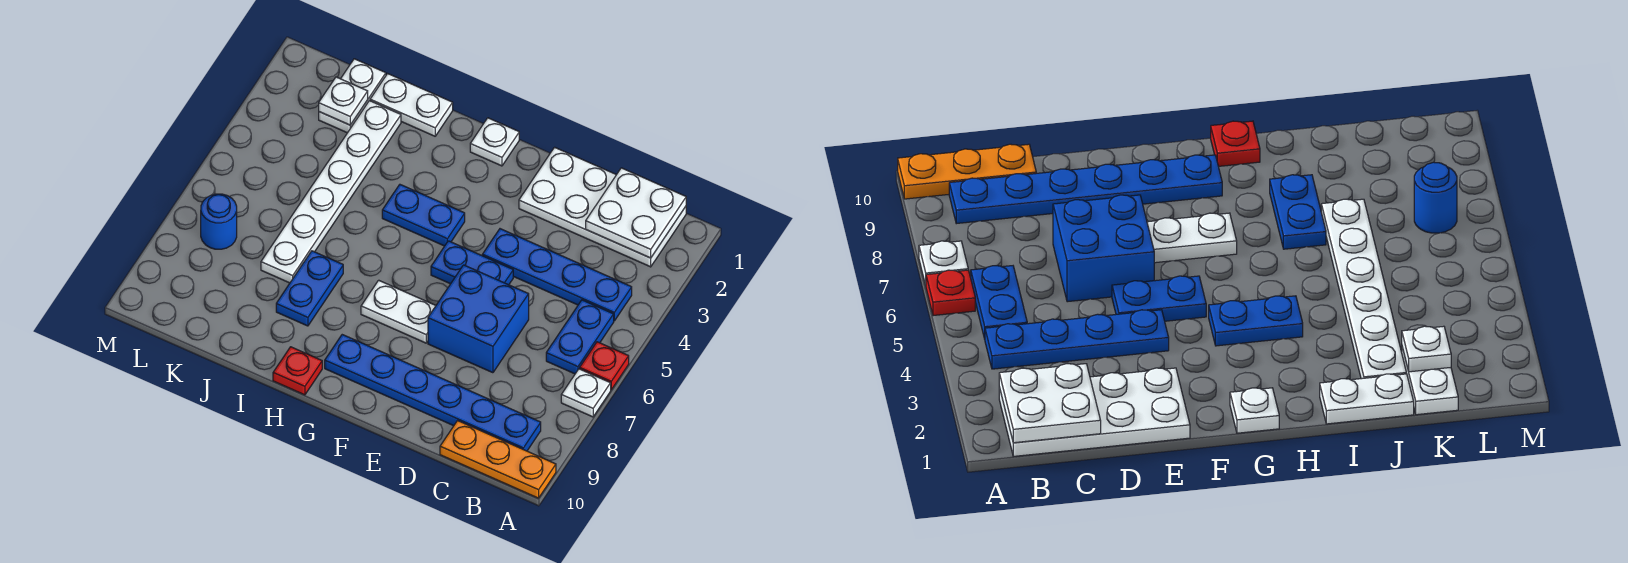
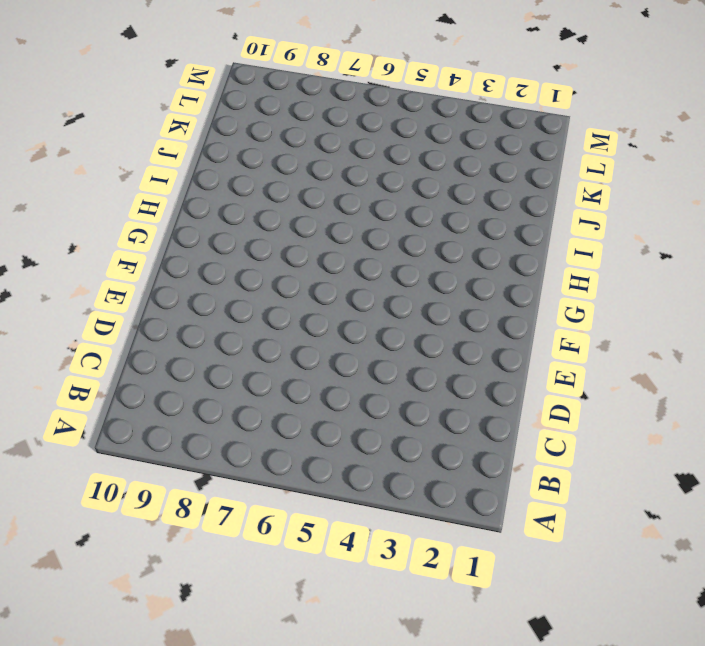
none -> red plate A6 level 1
none -> white plate A7 level 1
none -> orange plate A10:C10 level 1

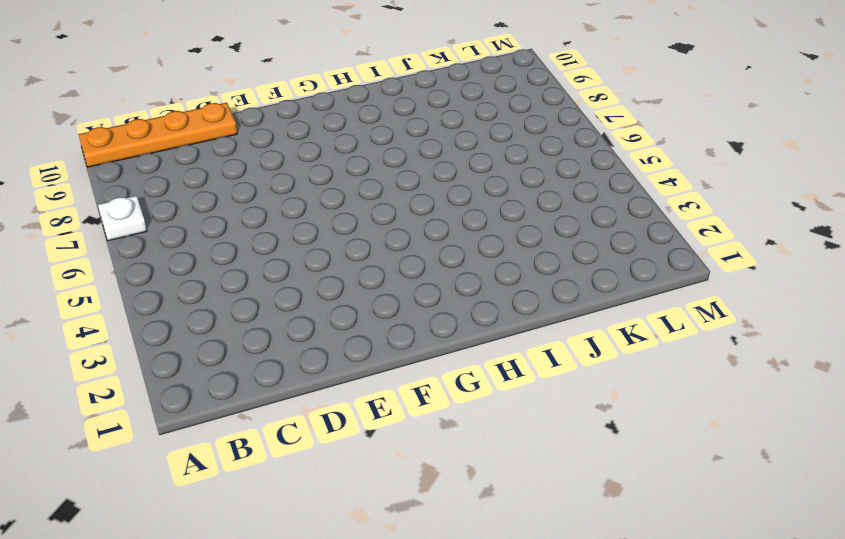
orange plate A10:D10 level 1 -> orange plate A10:C10 level 1
none -> red plate A6 level 1
none -> white plate B1:E2 level 1
none -> blue plate B4:E4 level 1

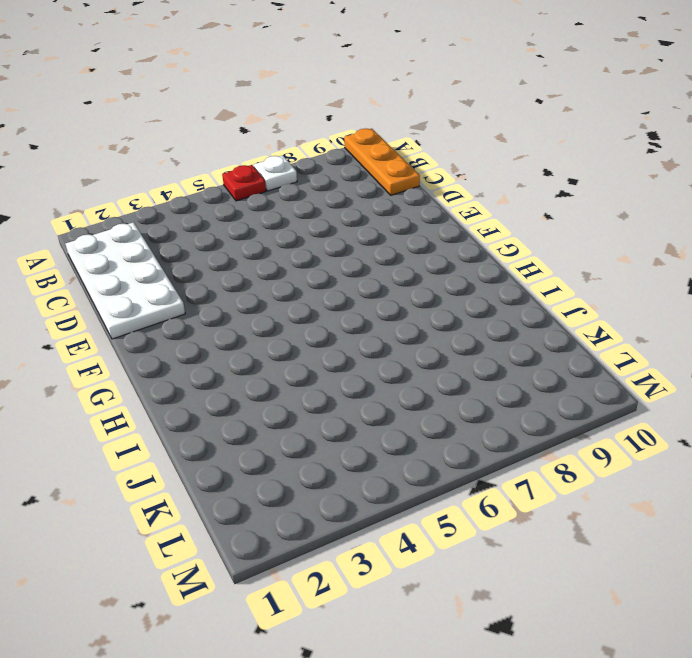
none -> blue plate B4:E4 level 1
none -> blue plate B5:B6 level 1
none -> blue plate B9:G9 level 1

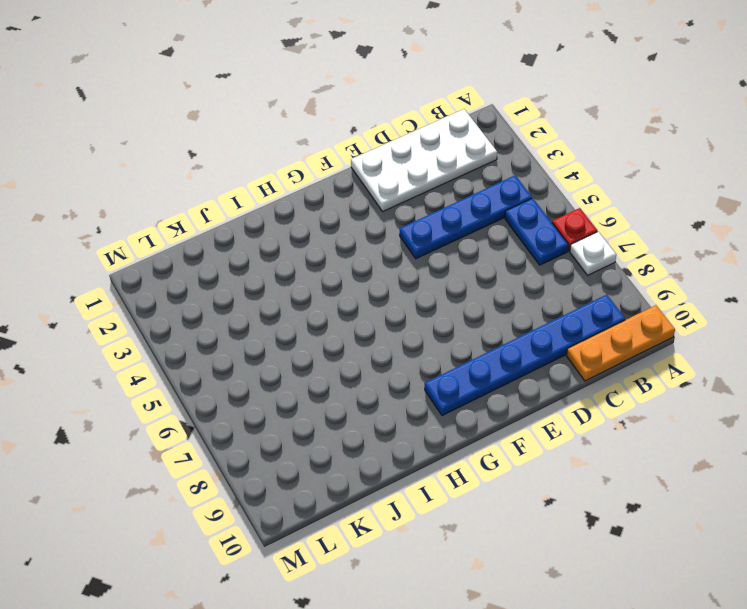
none -> blue brick D6:E7 level 1
none -> blue plate E5:F5 level 1
none -> white plate F7:G7 level 1

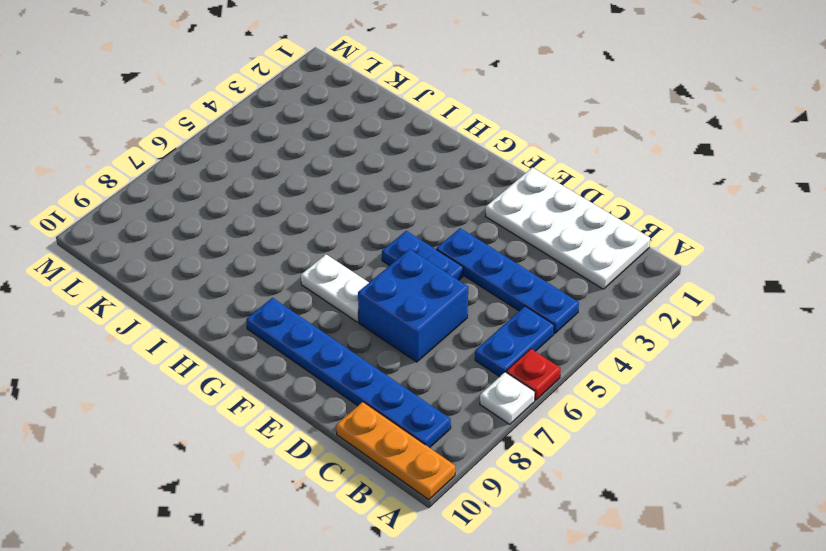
none -> white plate G1 level 1
none -> blue plate G4:H4 level 1
none -> red plate H10 level 1

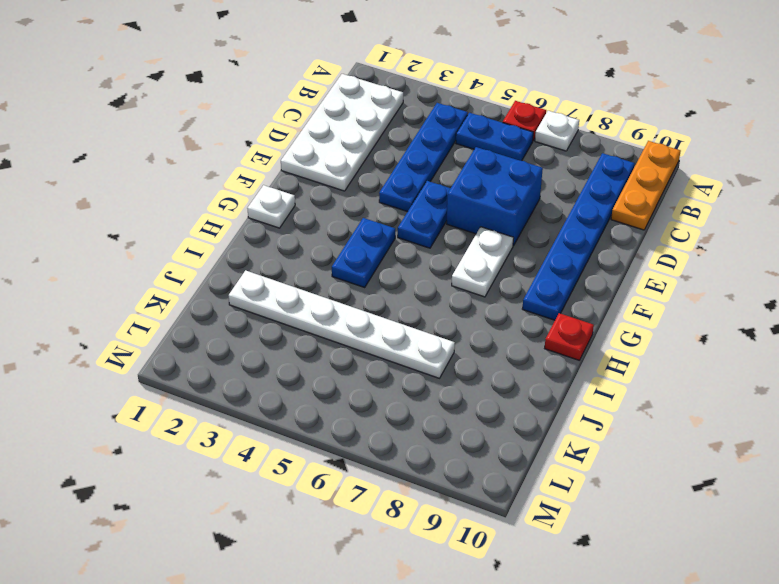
none -> white plate I1:J1 level 1
none -> blue plate I7:I8 level 1
none -> white plate K1:K2 level 1

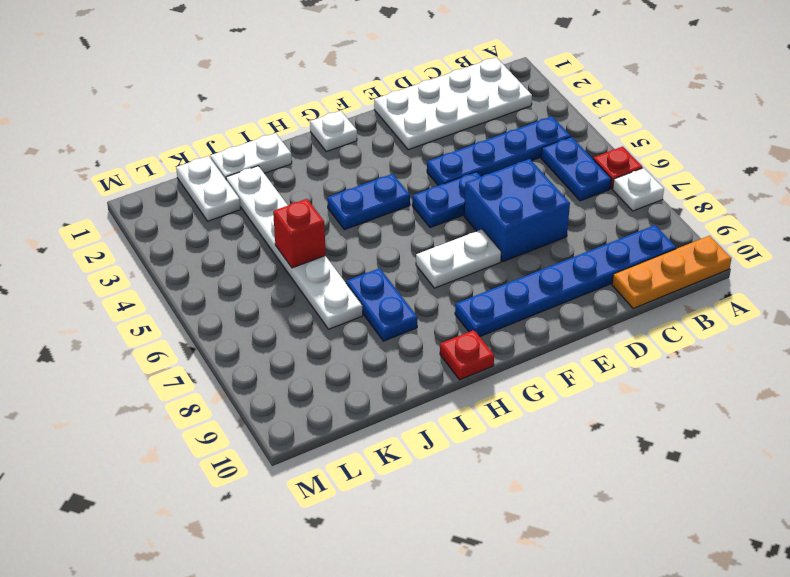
red brick J5 level 2 -> none
none -> blue round brick L7 level 1
none -> white plate B1:C2 level 2
none -> white plate K2 level 2

